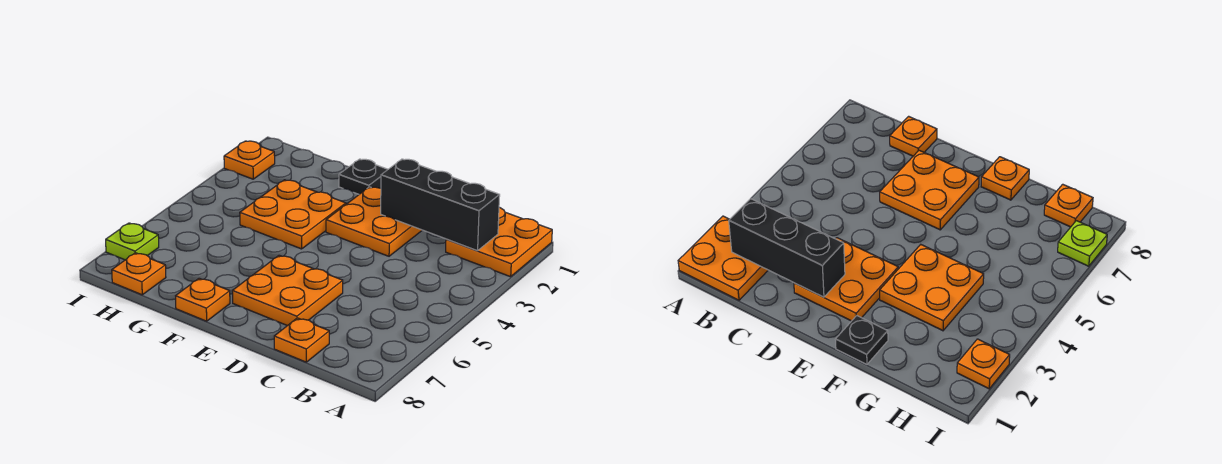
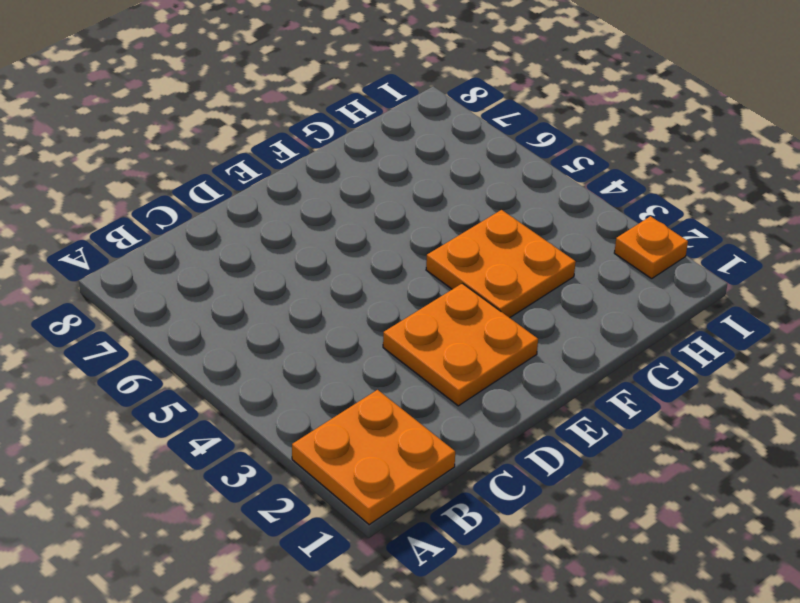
none -> orange plate C8 level 1
none -> orange plate D6:E7 level 1

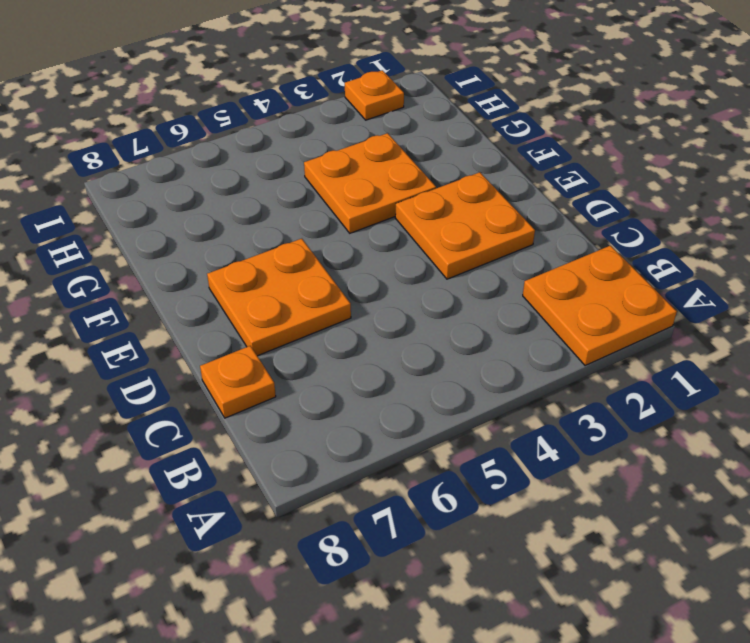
none -> black plate F1 level 1
none -> orange plate F8 level 1

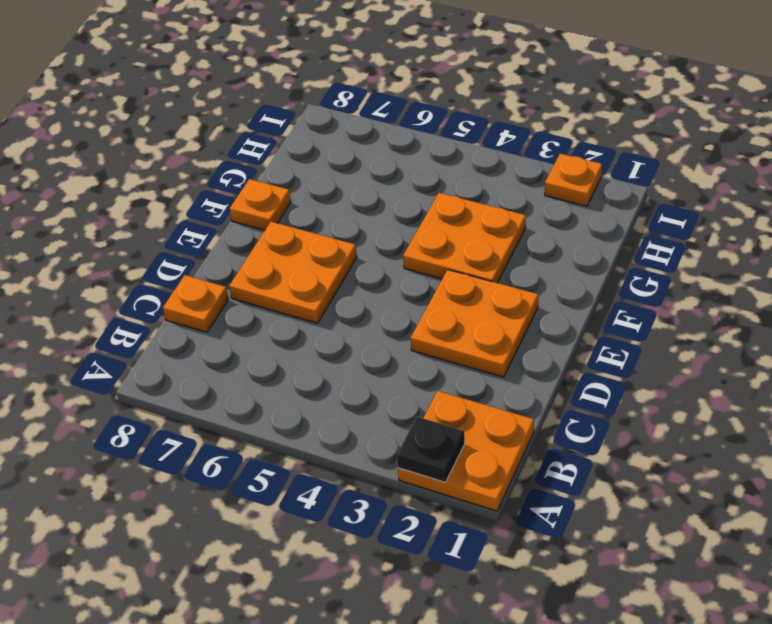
black plate A2 level 2 -> black plate F1 level 1
none -> orange plate H8 level 1
none -> lime plate I7 level 1

